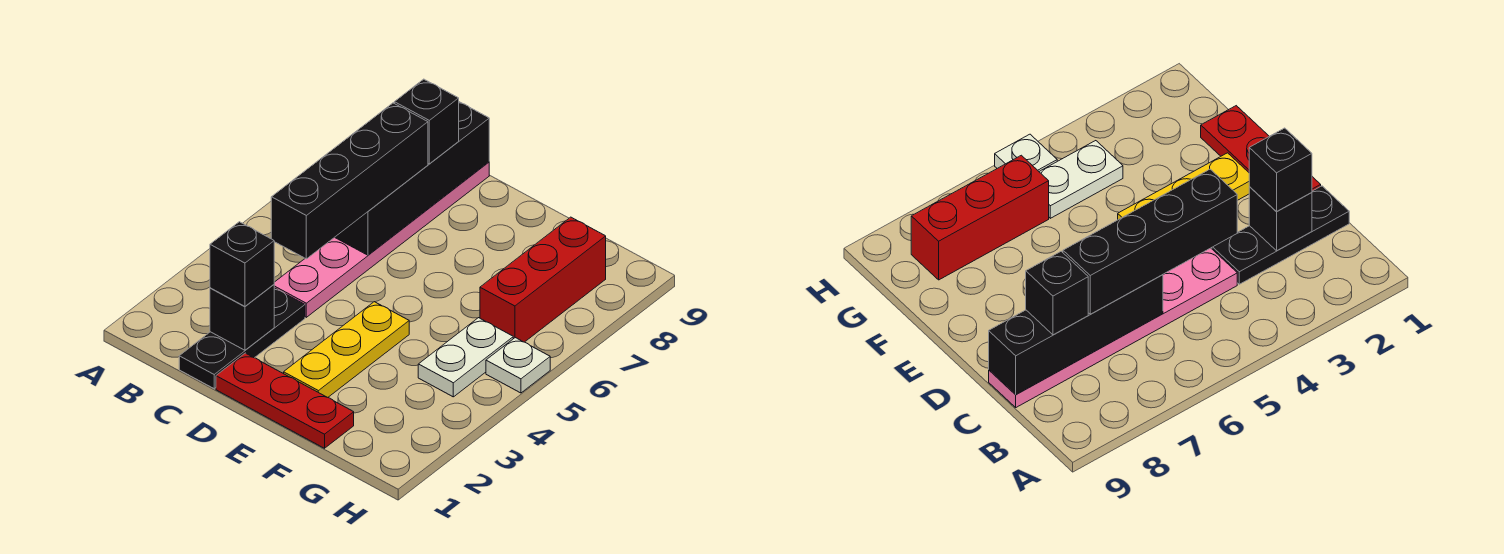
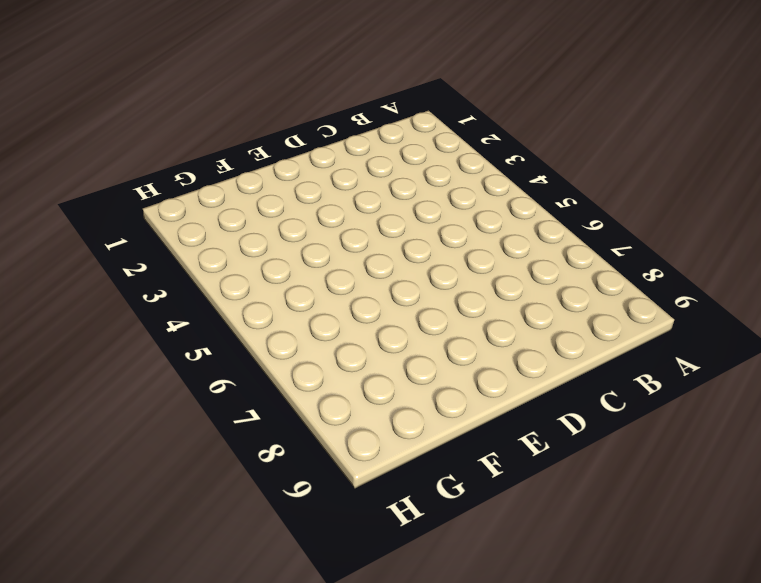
none -> black plate C1:C3 level 1
none -> pink plate C4:C9 level 1
none -> red plate D1:F1 level 1

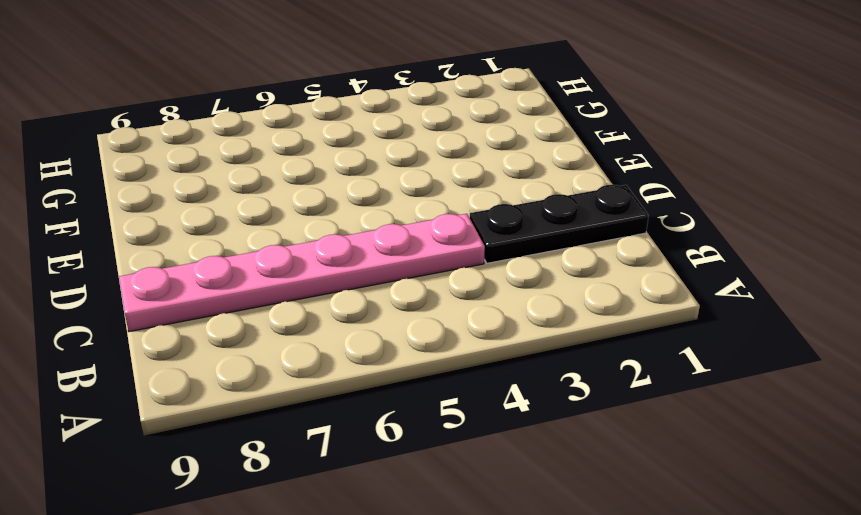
none -> red plate D1:F1 level 1
none -> yellow plate E2:E4 level 1
none -> white plate G4:G5 level 1

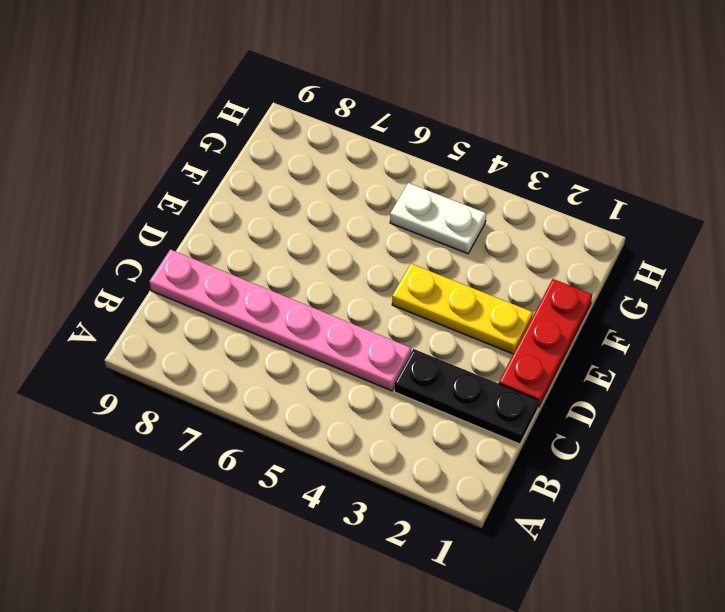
none -> red brick G6:G8 level 1
none -> white plate H5 level 1
none -> black brick C2 level 2

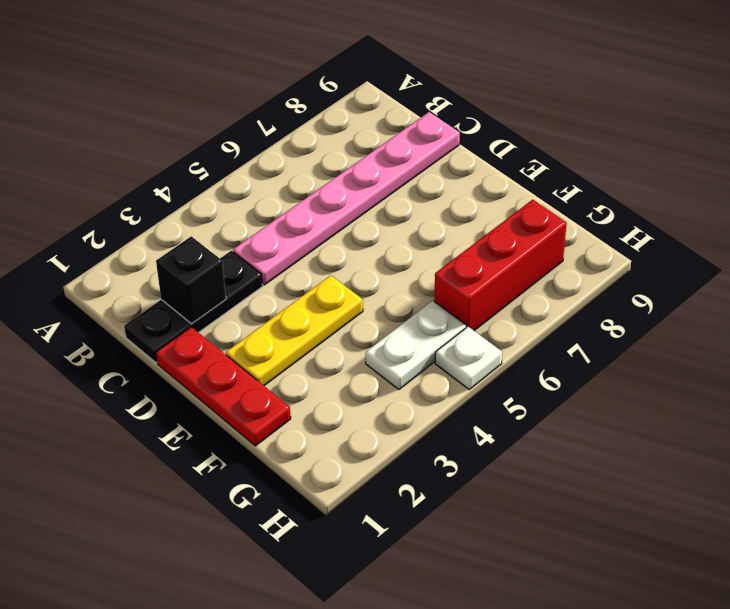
none -> black brick C6:C9 level 2
none -> black brick C2 level 3
none -> black brick C4:C7 level 3

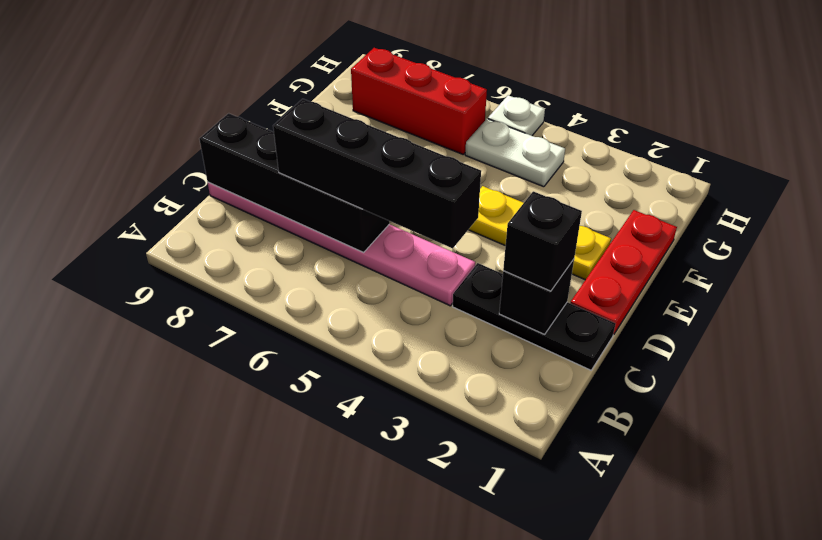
none -> black brick C8 level 3

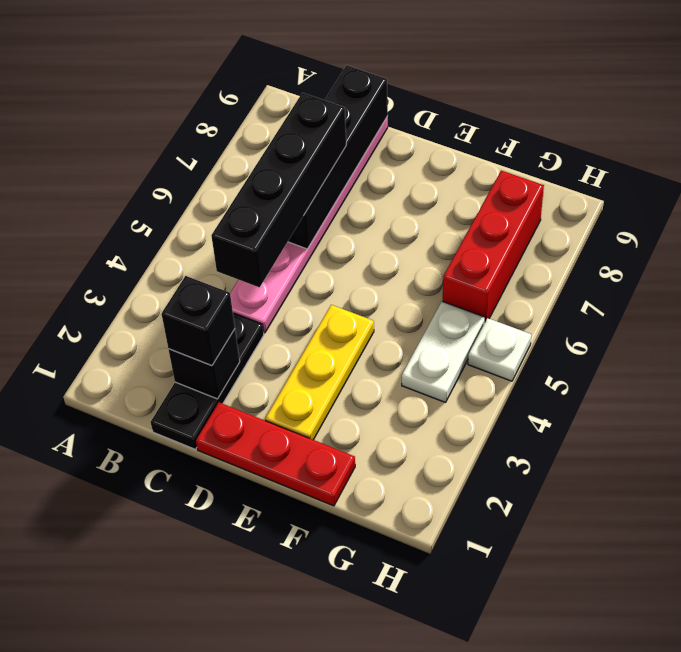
none -> black brick C8 level 3

